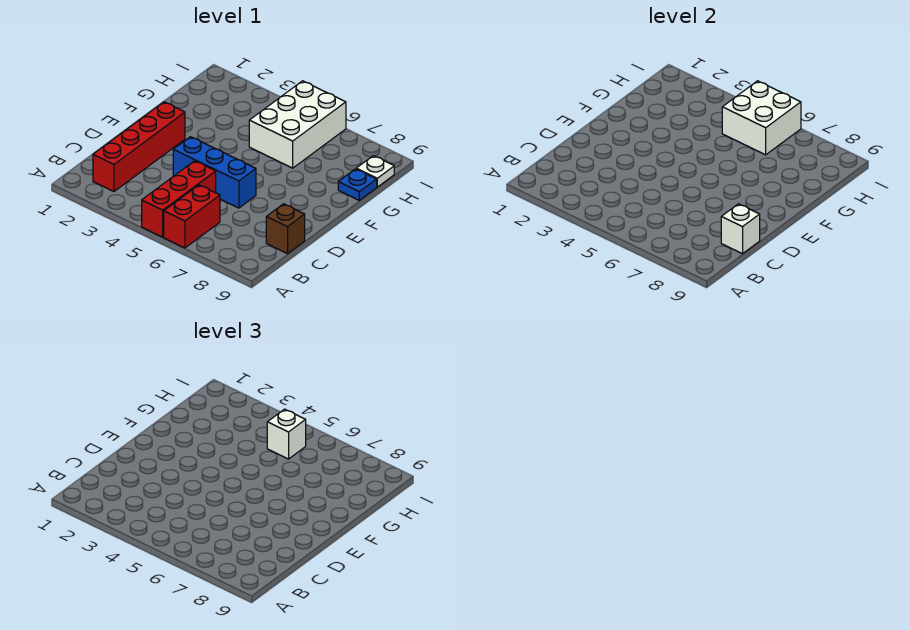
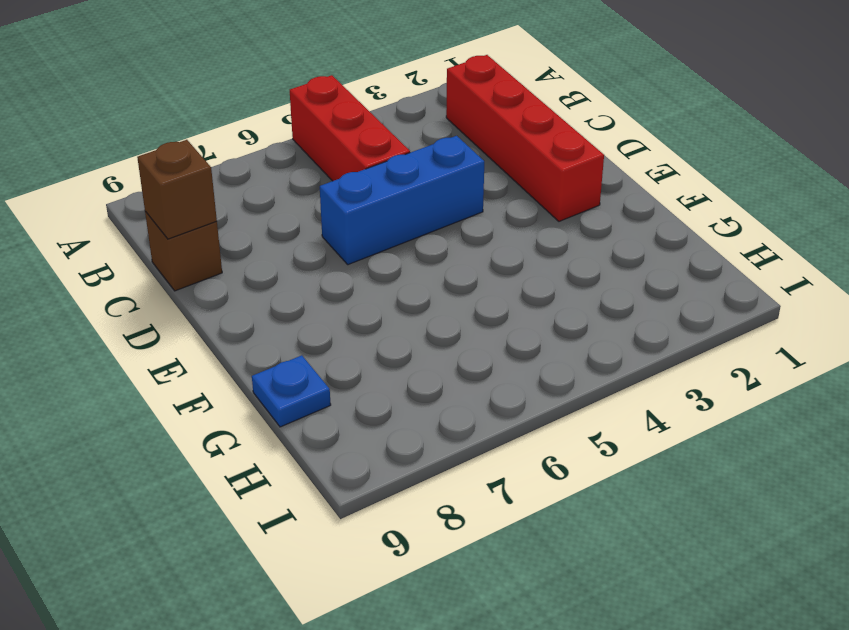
brown brick C9 level 2 -> white brick C9 level 2
none -> red brick A6:B6 level 1
none -> white brick G5:I6 level 1

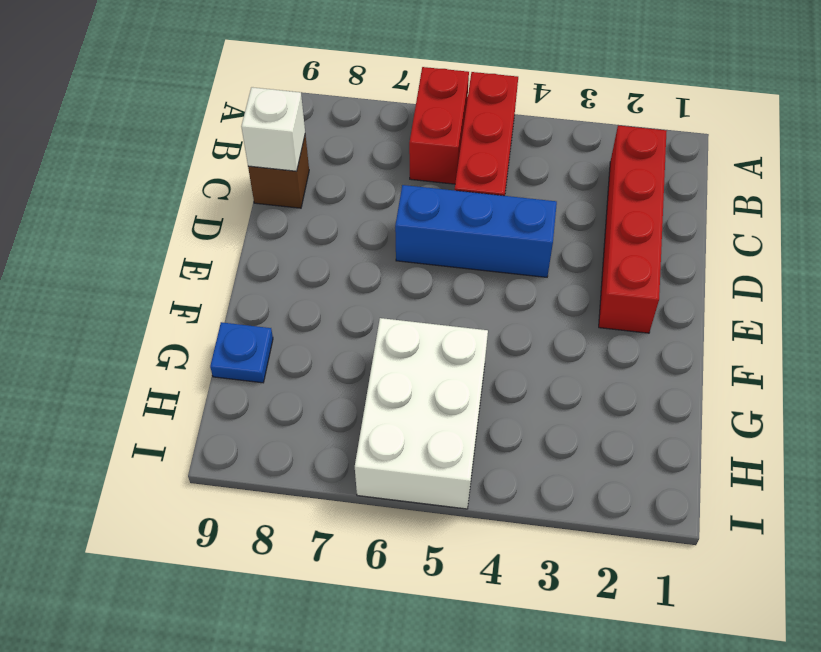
none -> white plate H9 level 1
none -> white brick H5:I6 level 2

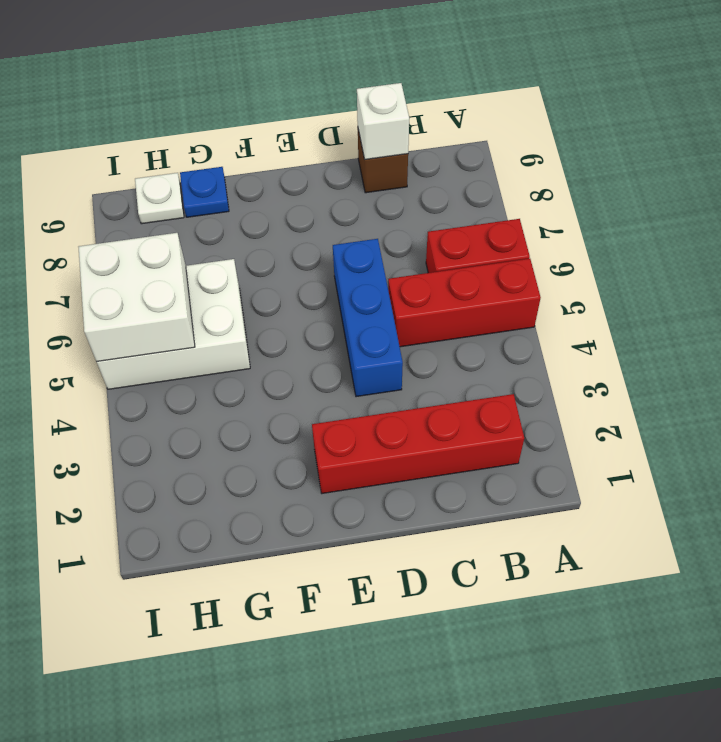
none -> white brick H5 level 3

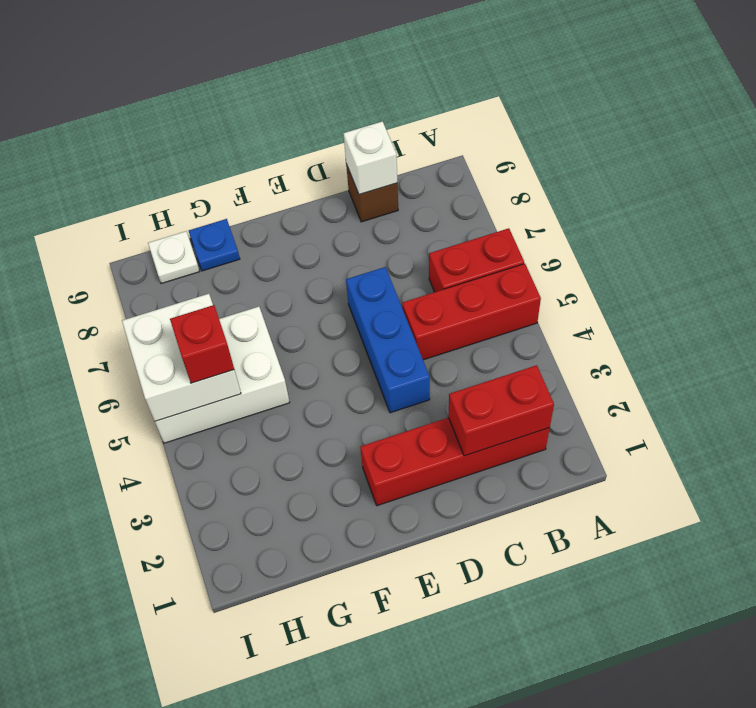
red brick B2:C2 level 2 -> none
red brick H5 level 3 -> white brick H5 level 3

